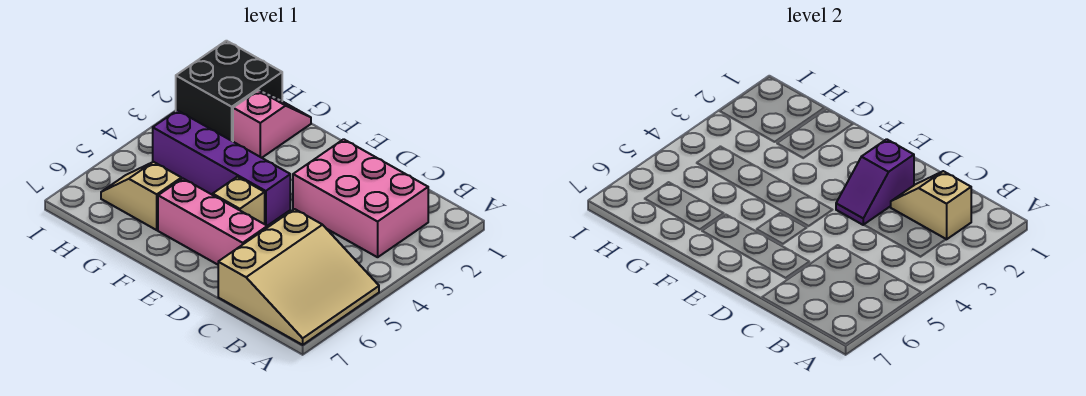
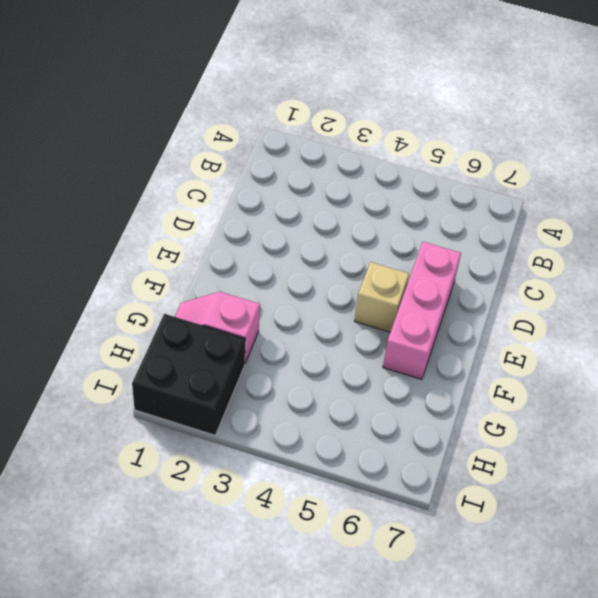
none -> tan slope A5:C7 level 1 top C
none -> pink brick B2:D3 level 1

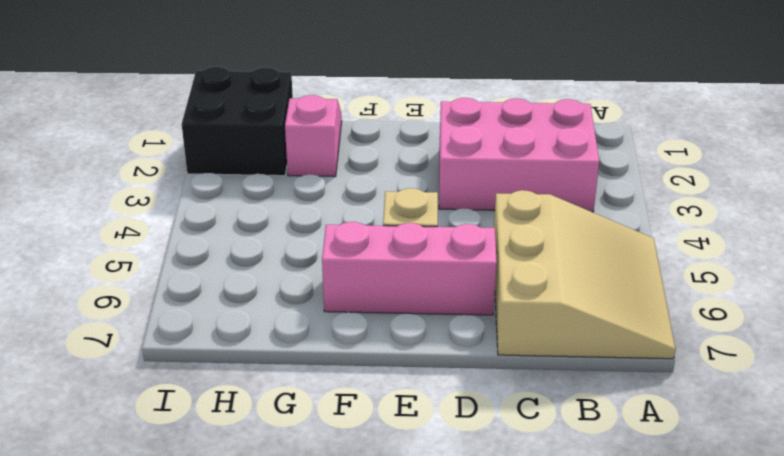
none -> purple brick E4:H4 level 1
none -> tan slope G6:H6 level 1 top G

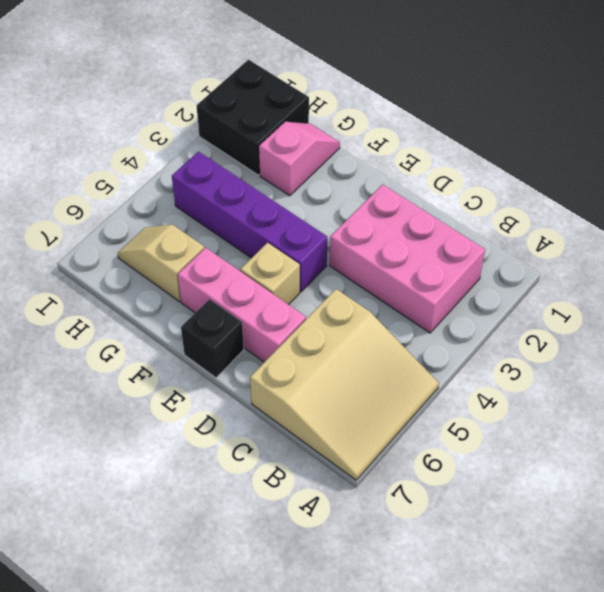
black brick E7 level 1 -> none
none -> tan slope B2:C2 level 2 top B
none -> purple slope D2:D3 level 2 top 2

